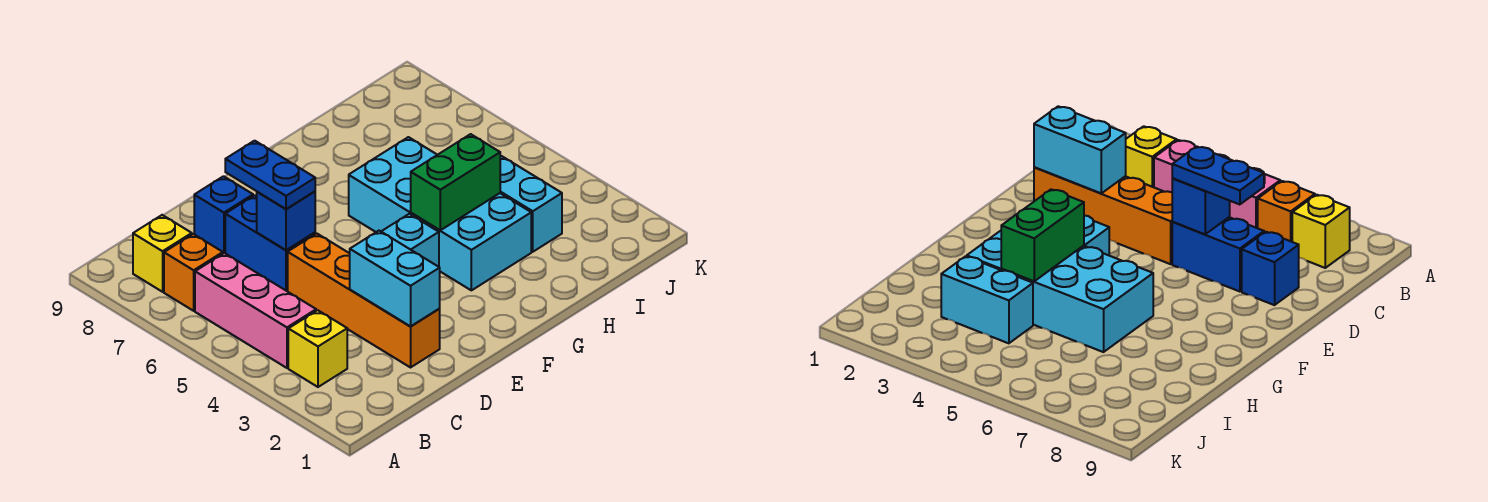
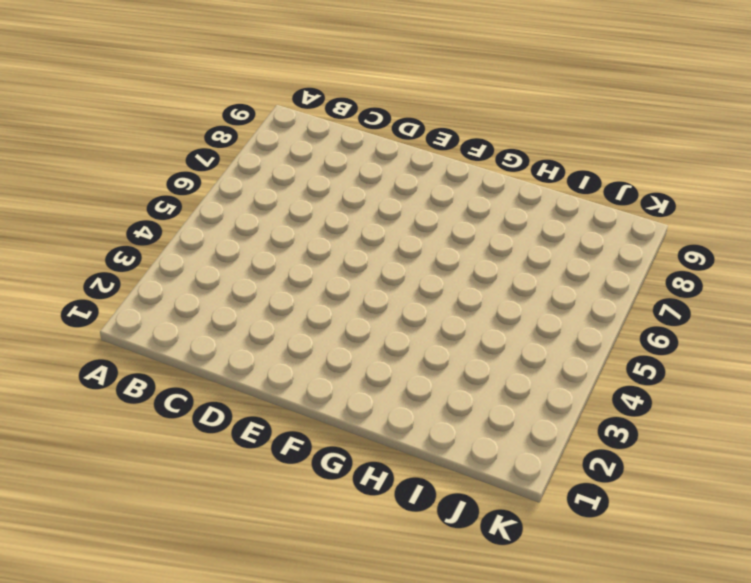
none -> yellow brick B3 level 1
none -> pink brick B4:B6 level 1
none -> orange brick B7 level 1

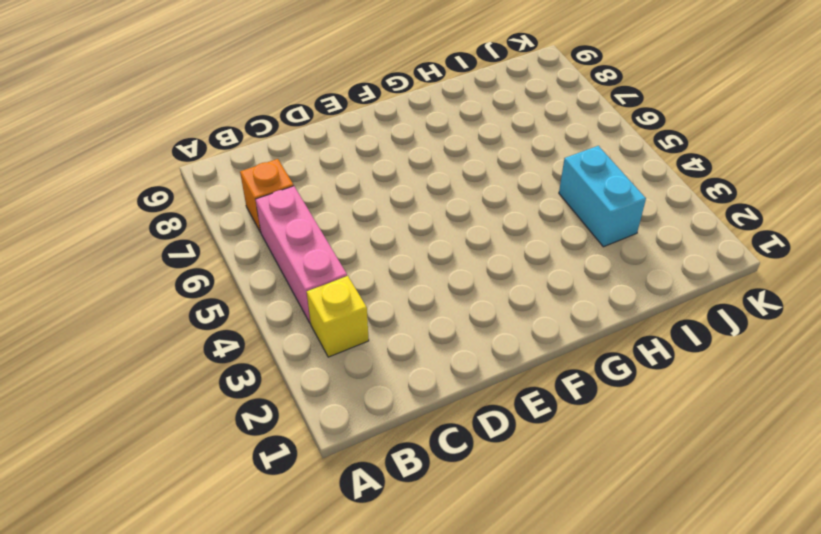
none -> yellow brick B8 level 1
none -> orange brick D2:D5 level 1
none -> blue brick D6:D7 level 1

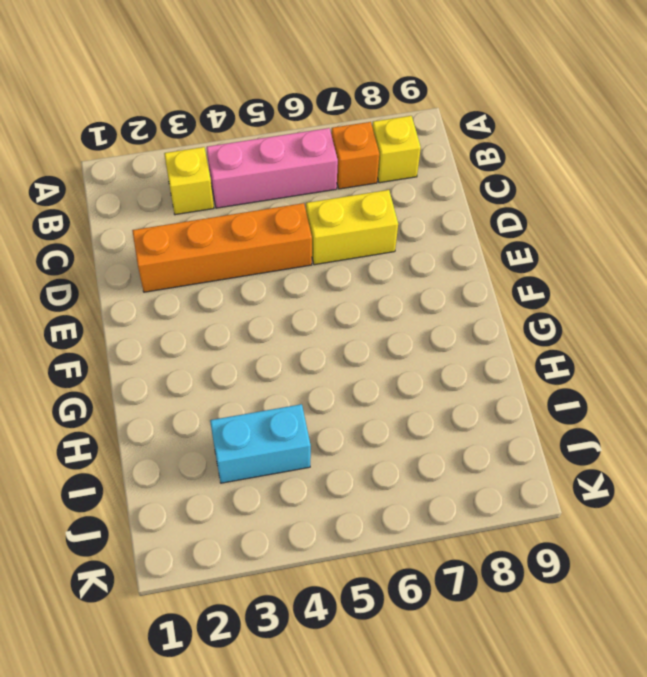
yellow brick D6:D7 level 1 -> blue brick D6:D7 level 1
none -> blue brick D8 level 1
none -> cyan brick F4 level 1
none -> cyan brick G3:H6 level 1

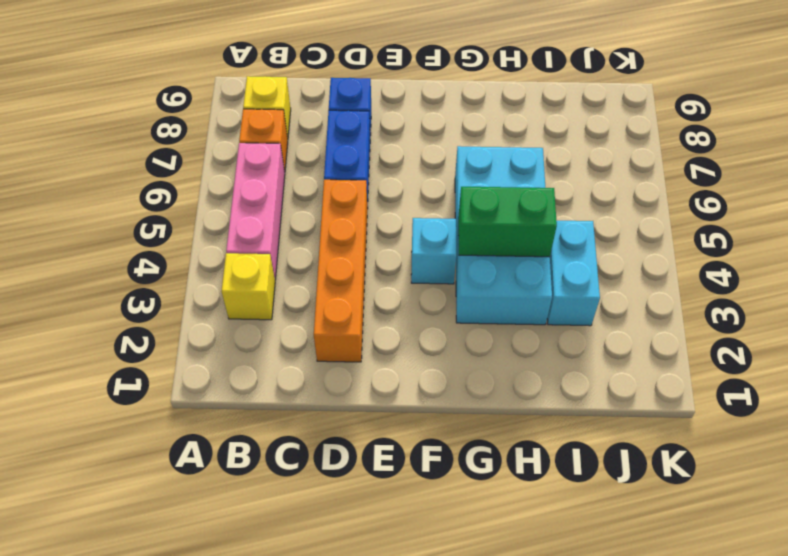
none -> cyan brick D2:D3 level 2
none -> blue brick D6 level 2
none -> blue plate D6:D7 level 3

